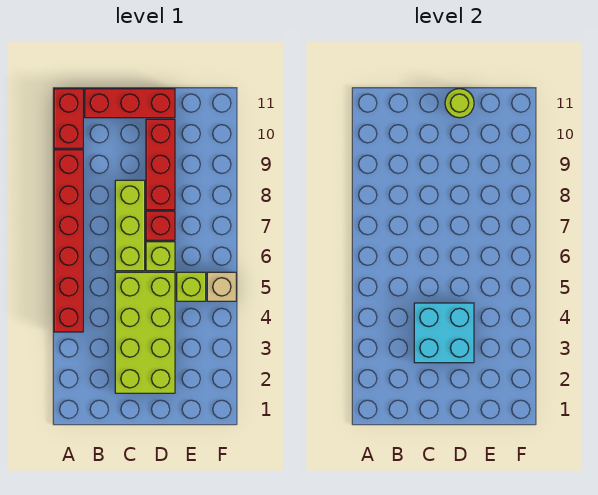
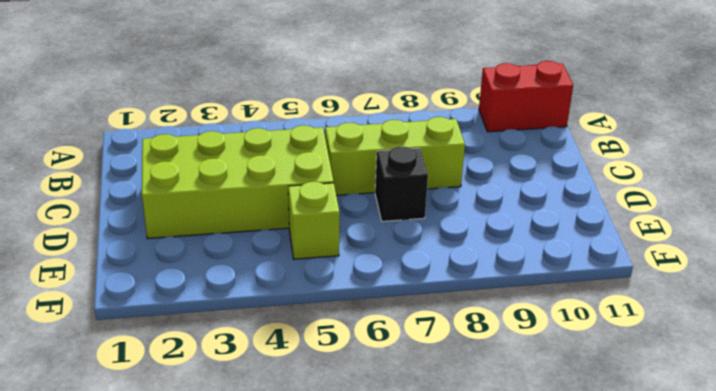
black brick D7 level 1 -> red brick D7 level 1
none -> red brick A4:A9 level 1
none -> red brick B11:D11 level 1
none -> lime brick D6 level 1

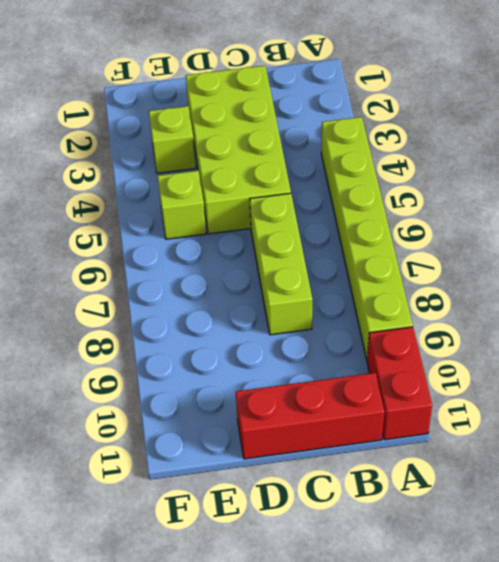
lime brick A4:A9 level 1 -> red brick A4:A9 level 1
lime brick E3 level 1 -> lime brick D6 level 1
none -> red brick D7 level 1
none -> red brick D8:D10 level 1
none -> tan brick F5 level 1

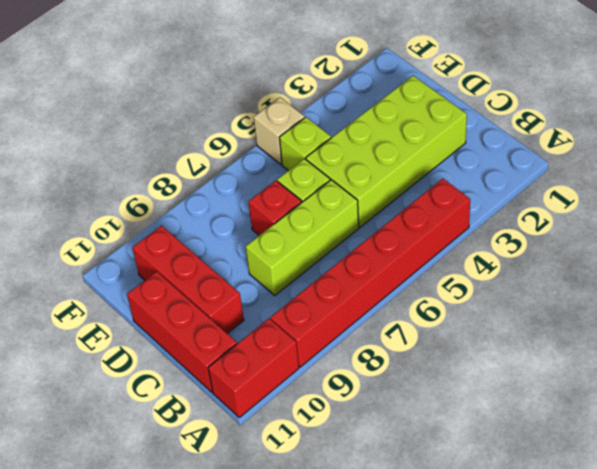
red brick C10:E10 level 1 -> red brick D8:D10 level 1
none -> cyan brick C3:D4 level 2
none -> lime round brick D11 level 2

